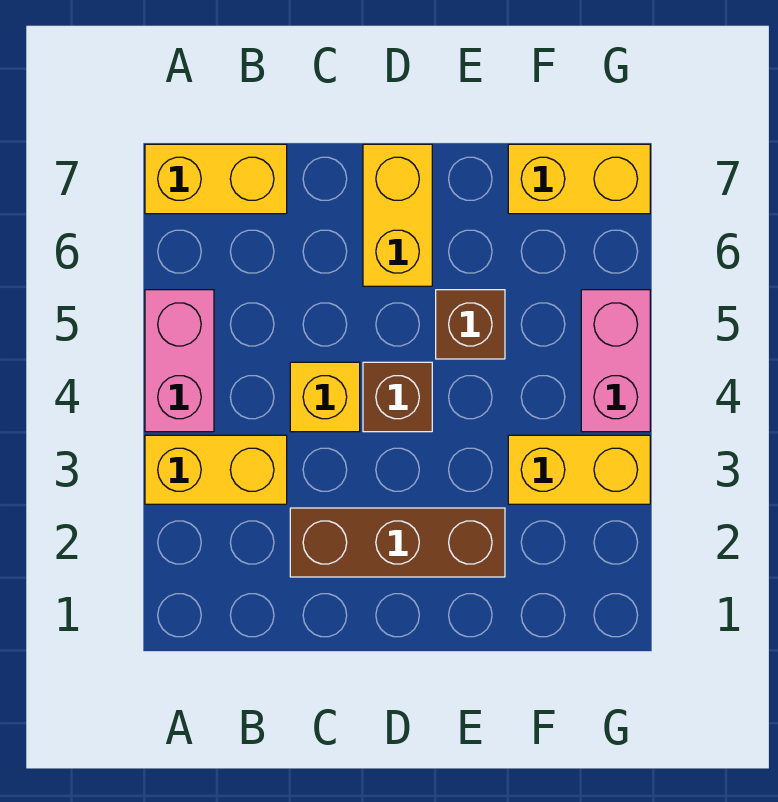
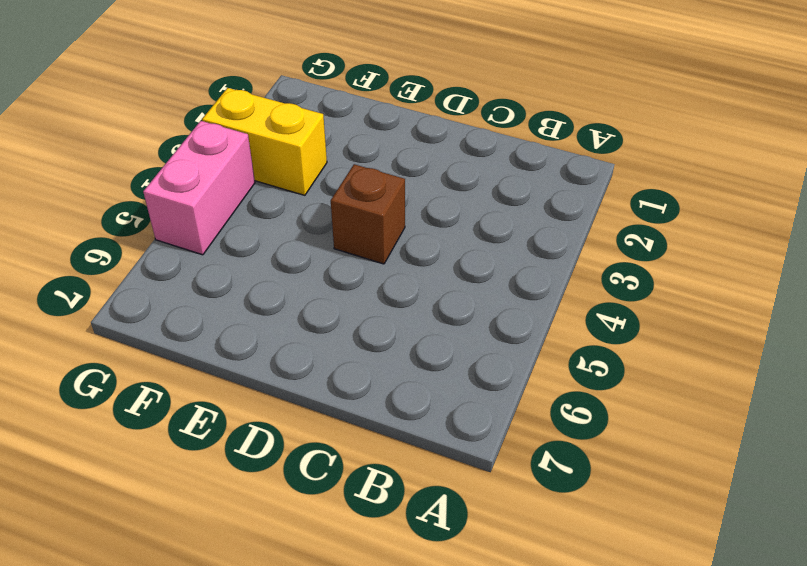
none -> yellow brick A3:B3 level 1
none -> pink brick A4:A5 level 1

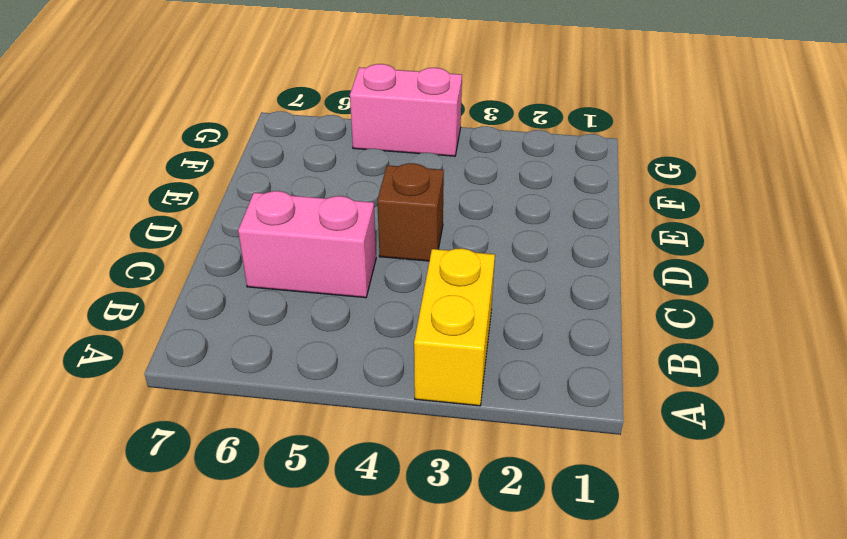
pink brick C5:C6 level 1 -> pink brick A4:A5 level 1
none -> yellow brick A7:B7 level 1
none -> brown brick C2:E2 level 1

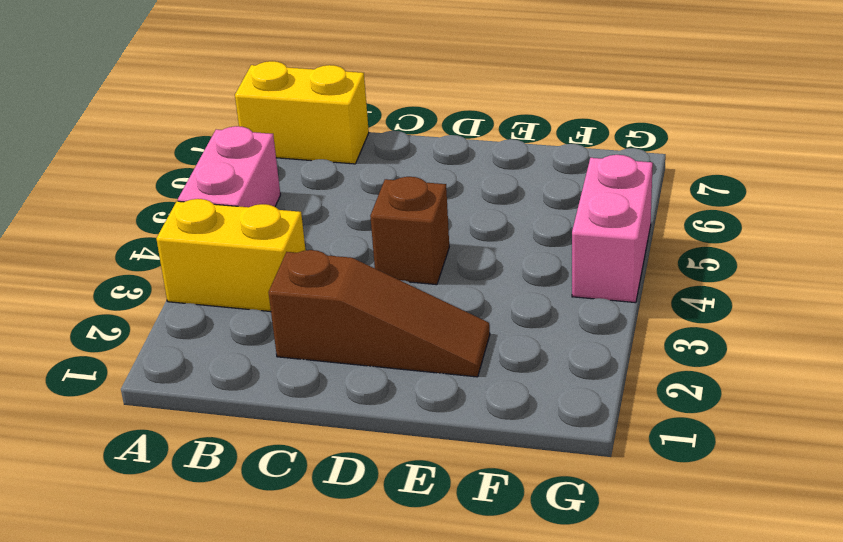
brown slope C2:E2 level 1 top C -> brown brick C2:E2 level 1
none -> yellow brick C4 level 1
none -> yellow brick D6:D7 level 1

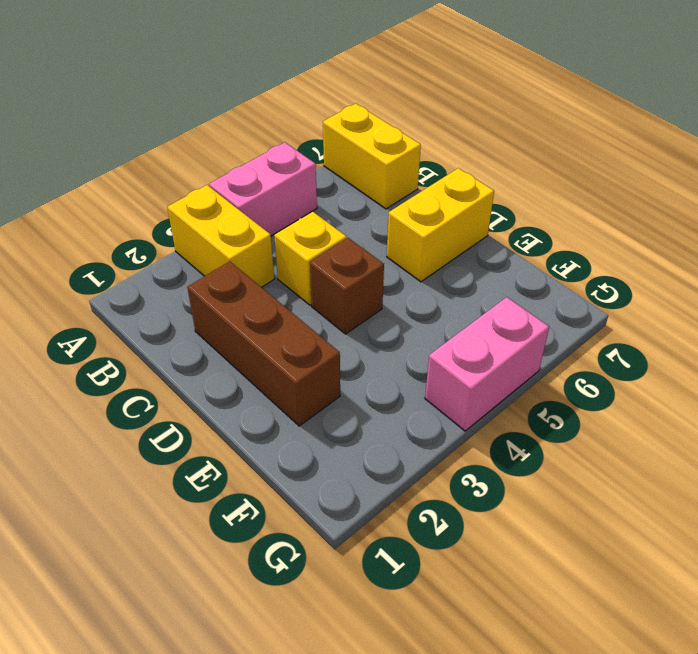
none -> brown brick E5 level 1
none -> yellow brick F3:G3 level 1

